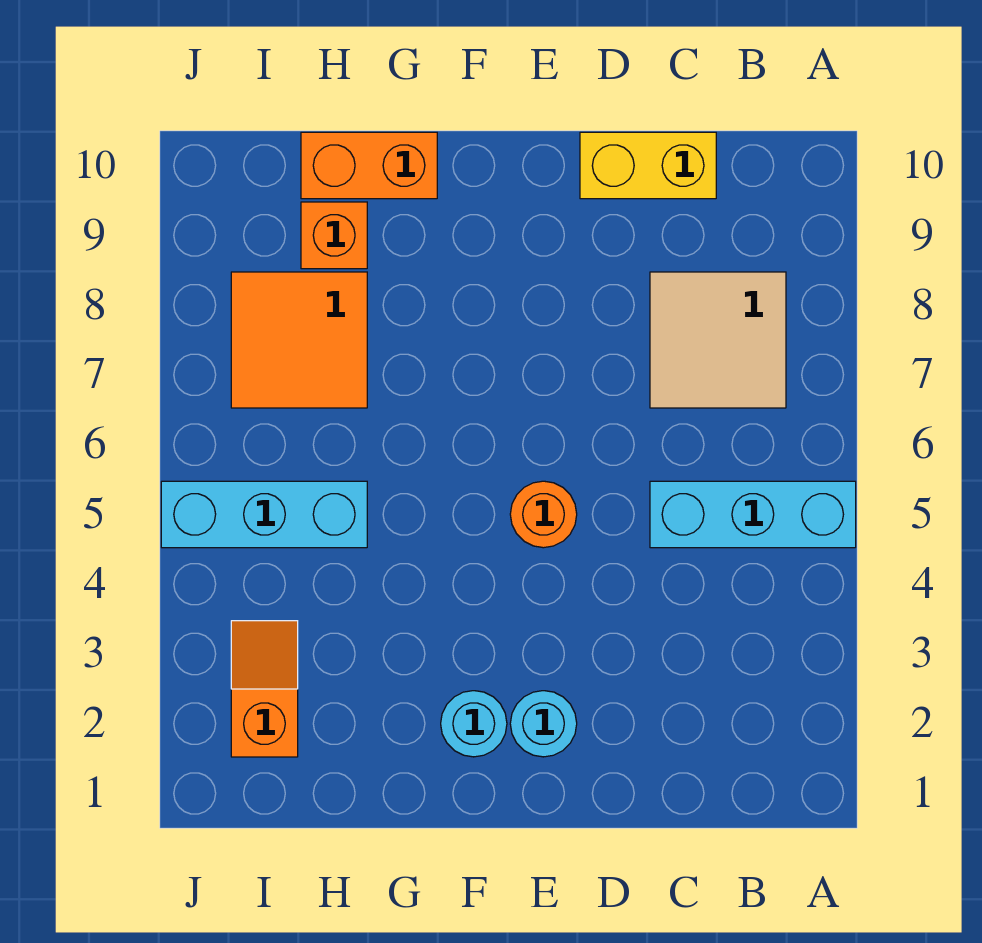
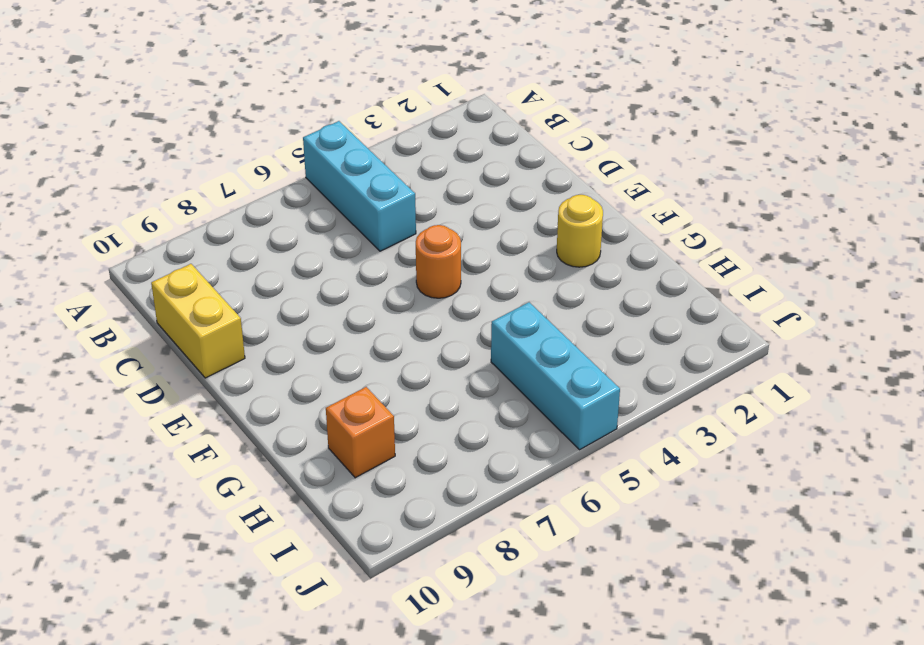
yellow round brick F2 level 1 -> cyan round brick F2 level 1
none -> tan tile B7:C8 level 1
none -> cyan round brick E2 level 1

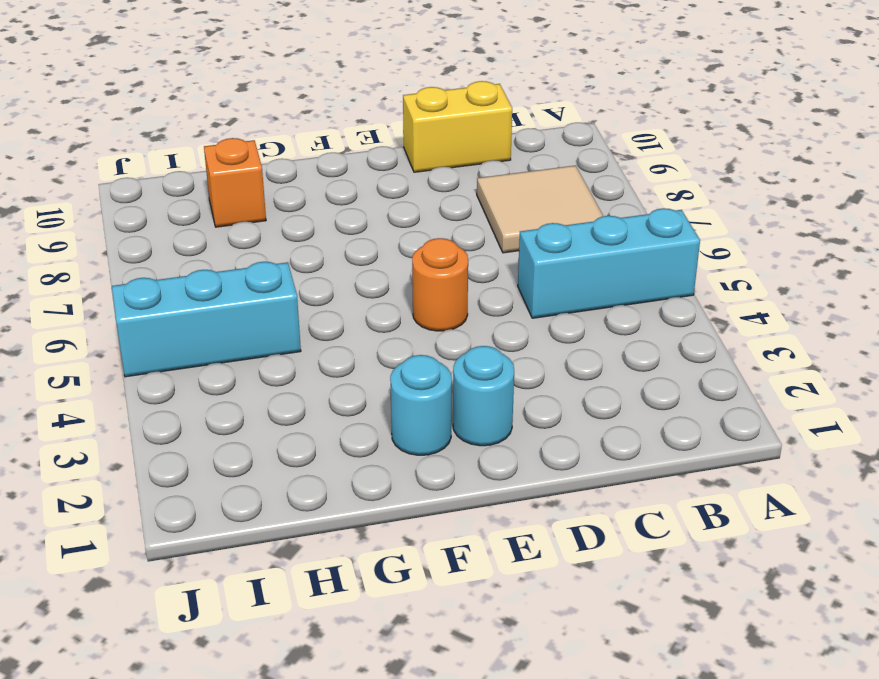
none -> orange brick G10:H10 level 1
none -> orange tile H7:I8 level 1

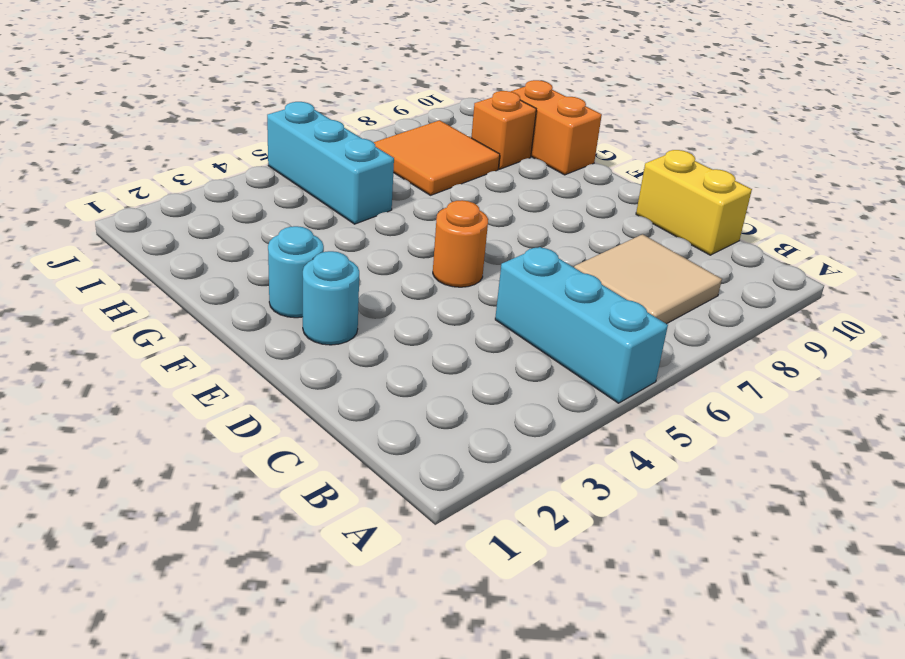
none -> orange slope I2:I3 level 1 top 2

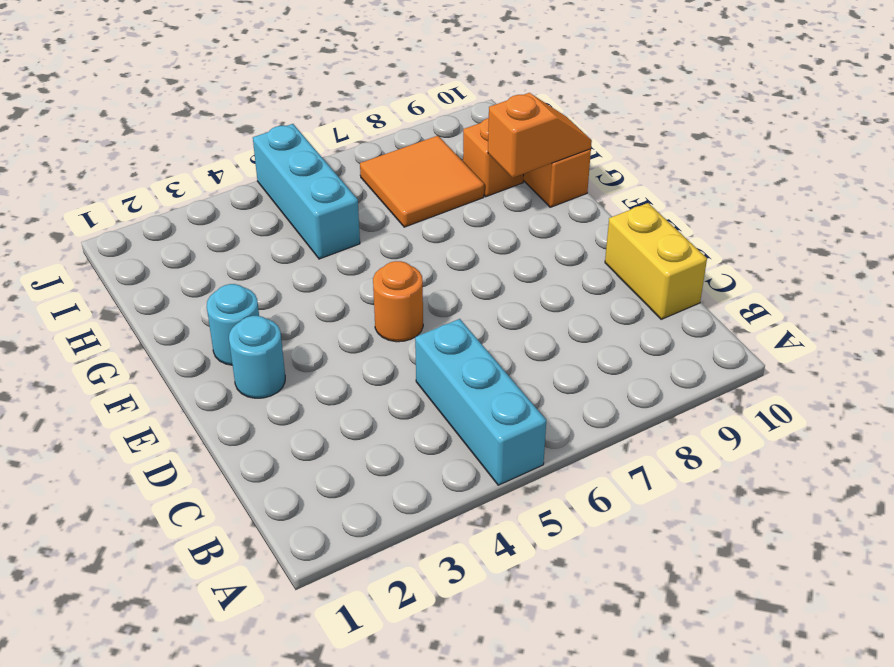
orange slope G9:G10 level 2 top 9 -> orange slope I2:I3 level 1 top 2
none -> tan tile B7:C8 level 1

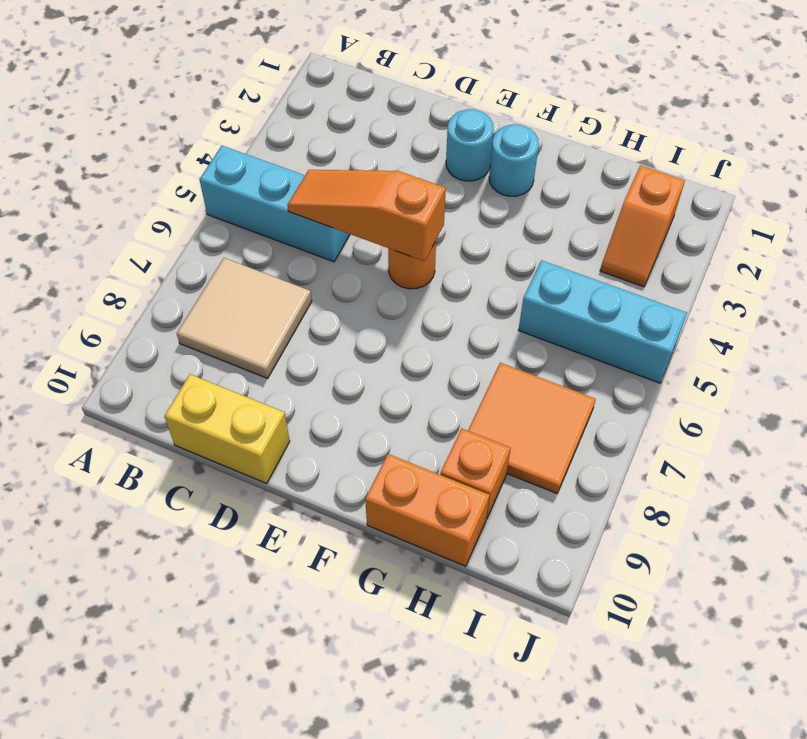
orange slope C5:E5 level 2 top E -> none

